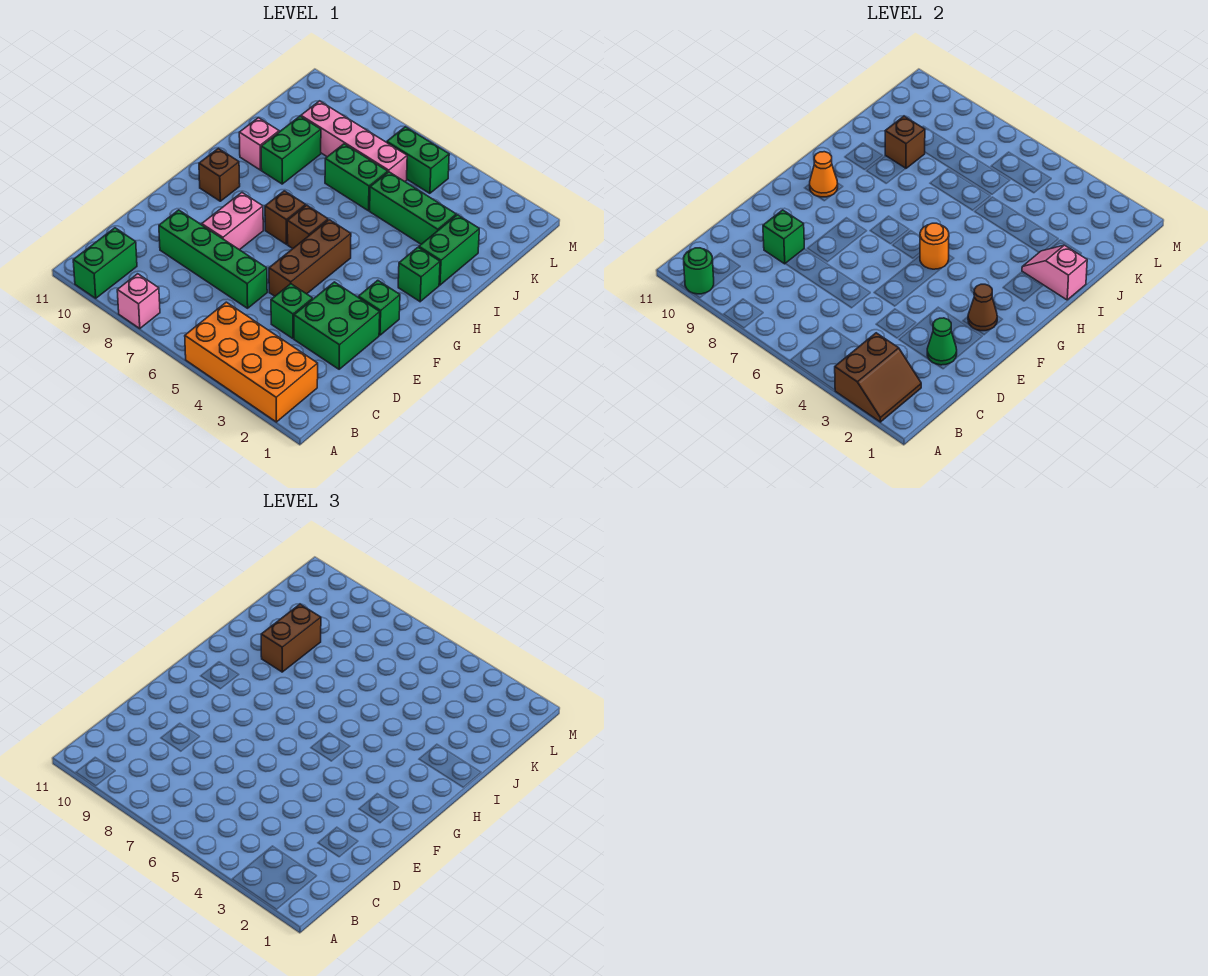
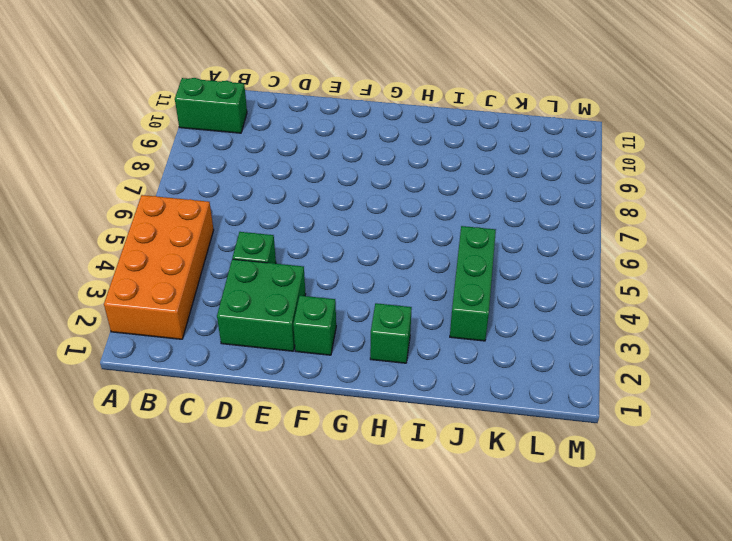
none -> pink brick A8 level 1
none -> green brick D6:D9 level 1
none -> brown brick E5:G5 level 1
none -> pink brick E8:F8 level 1

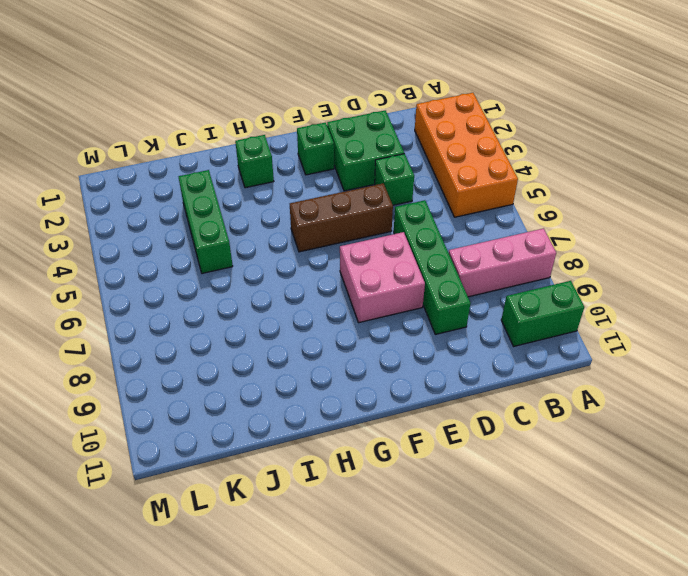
pink brick A8:C8 level 1 -> pink brick A8 level 1
pink brick E7:F8 level 1 -> pink brick E8:F8 level 1
none -> brown brick G6 level 1
none -> brown brick G7 level 1
none -> brown brick G10 level 1
none -> green brick I2:J2 level 1

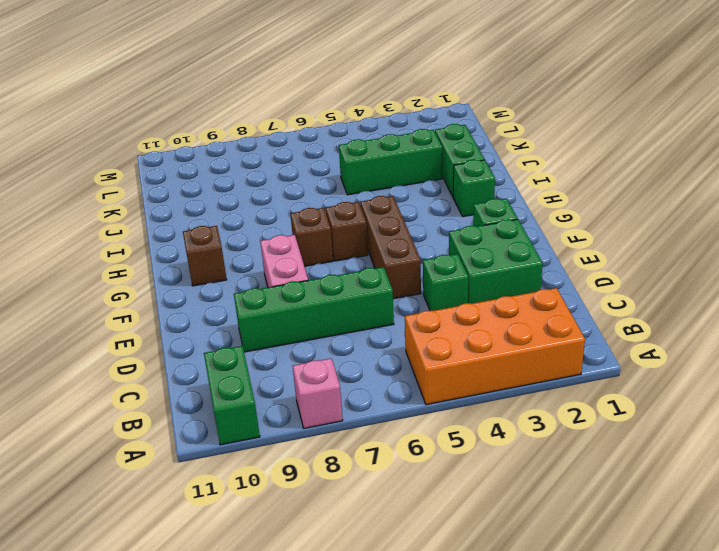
none -> green brick I9:J9 level 1
none -> pink brick I10 level 1
none -> green brick J6:J7 level 1
none -> pink brick K6:K9 level 1

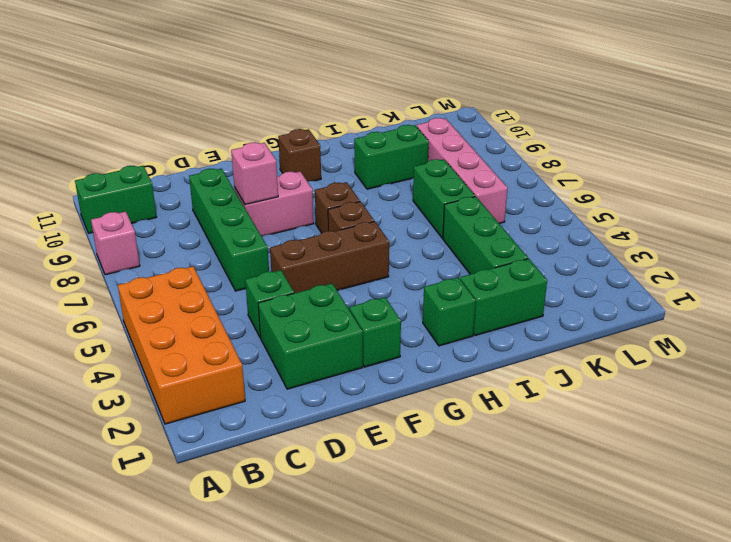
pink brick E8 level 2 -> pink brick I10 level 1
none -> green brick L5:L6 level 1
none -> brown slope A2:B3 level 2 top 3
none -> green round brick A10 level 2
none -> green cone D2 level 2

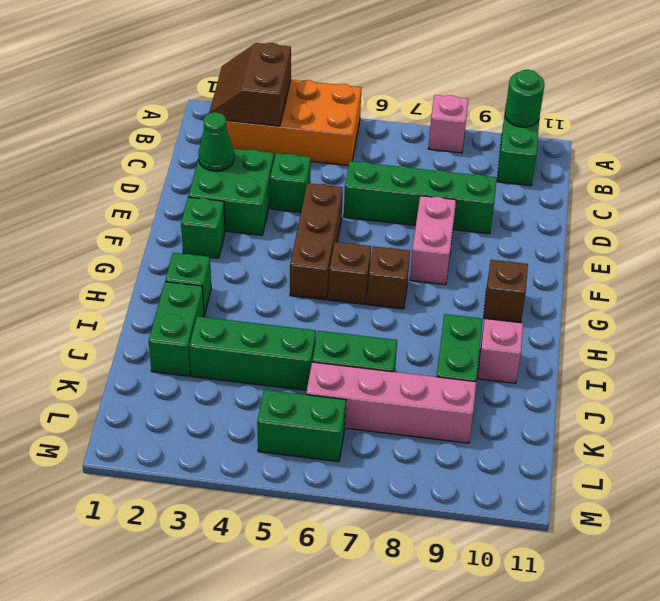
none -> green brick D9 level 2
none -> brown cone F2 level 2
none -> orange round brick G5 level 2
none -> orange cone G10 level 2

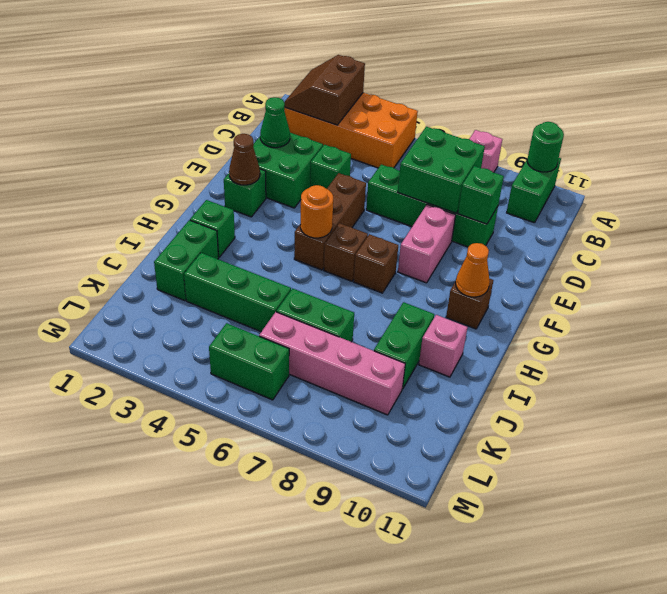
green brick C7:D8 level 2 -> none
none -> pink slope I1:I2 level 2 top 1
none -> brown brick J9 level 2
none -> brown brick I9:J9 level 3

